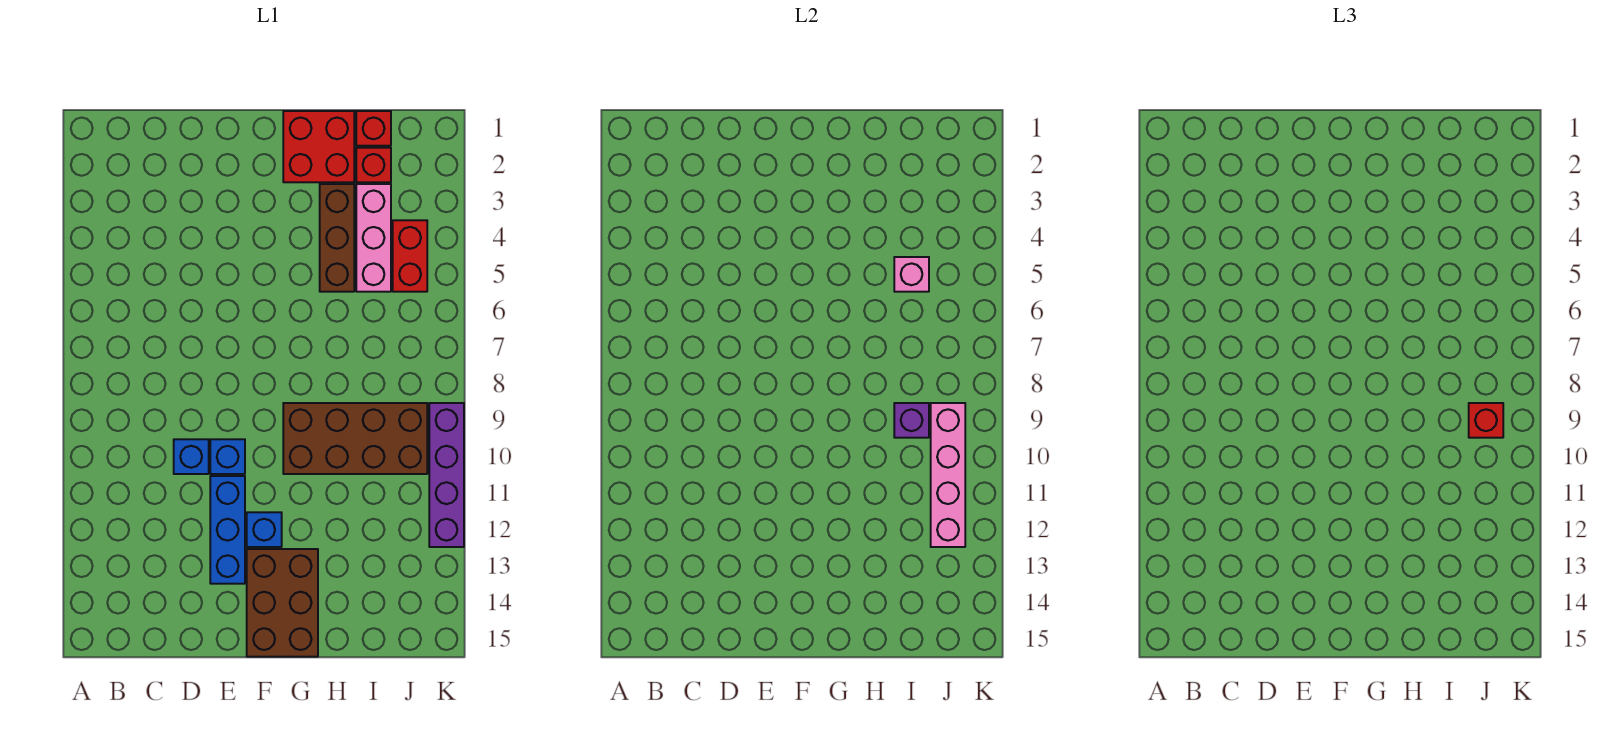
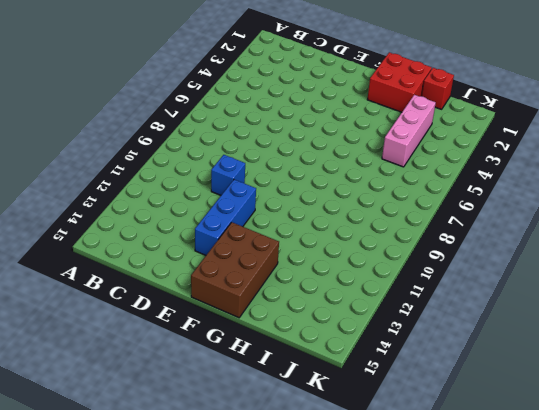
none -> blue brick E10 level 1
none -> blue brick F12 level 1
none -> brown brick G9:J10 level 1

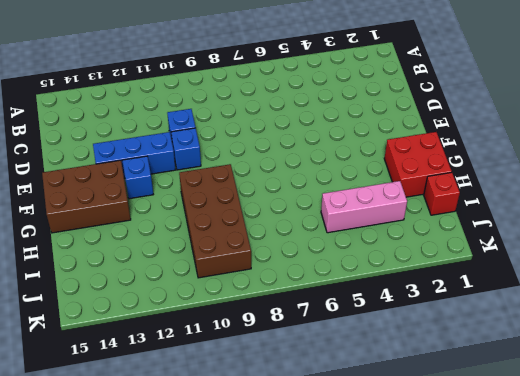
none -> brown brick H3:H5 level 1
none -> red brick I2 level 1
none -> red brick J4:J5 level 1

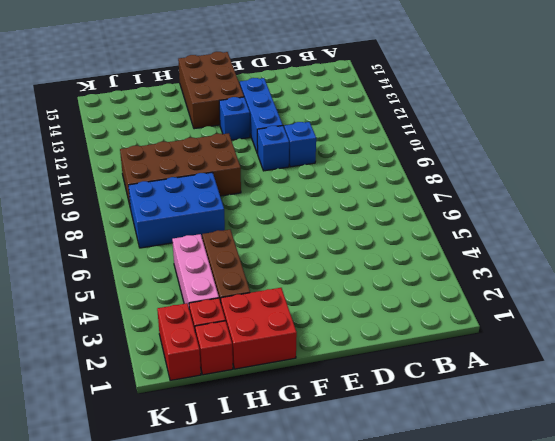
blue brick H7:J8 level 1 -> none
red brick J1:J2 level 1 -> red brick J4:J5 level 1
none -> purple brick K9:K12 level 1
none -> pink brick I5 level 2
none -> purple brick I9 level 2

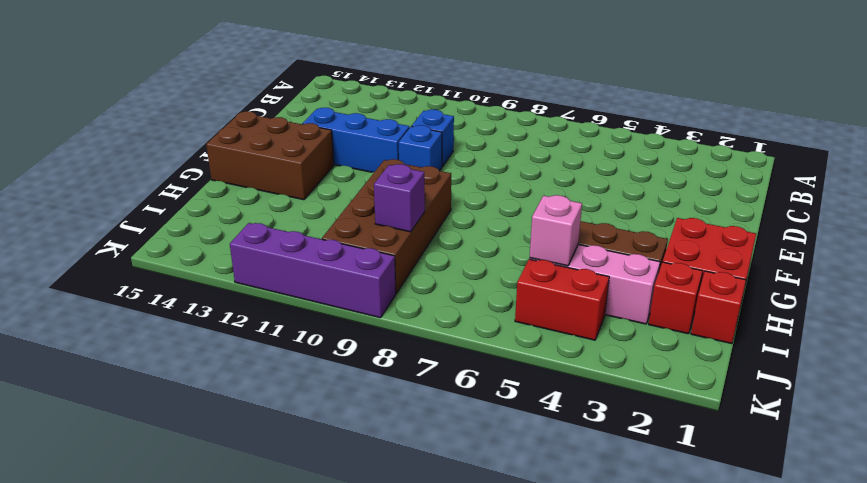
none -> blue brick F12 level 1
none -> pink brick J9:J12 level 2
none -> red brick J9 level 3

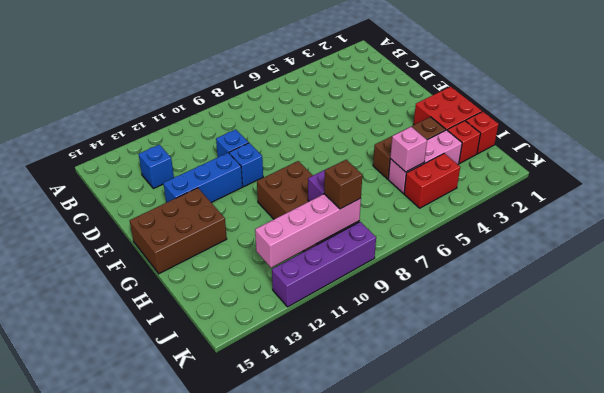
blue brick C13 level 1 -> blue brick F12 level 1
brown brick J9 level 3 -> red brick J9 level 3

